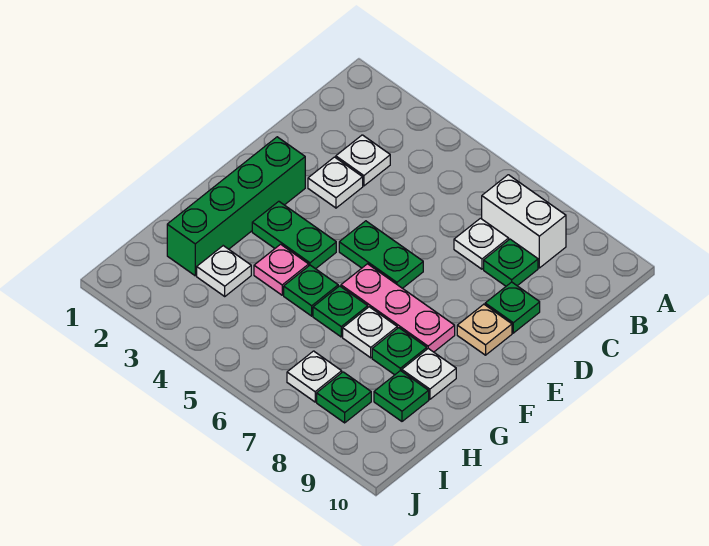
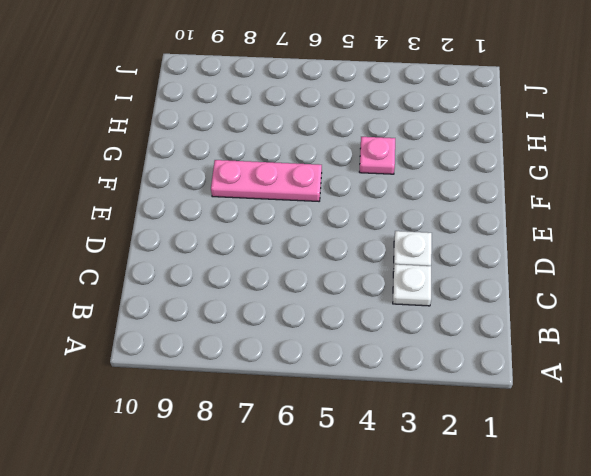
none -> white brick B7:B8 level 1
none -> white plate C7 level 1
none -> green plate C8 level 1

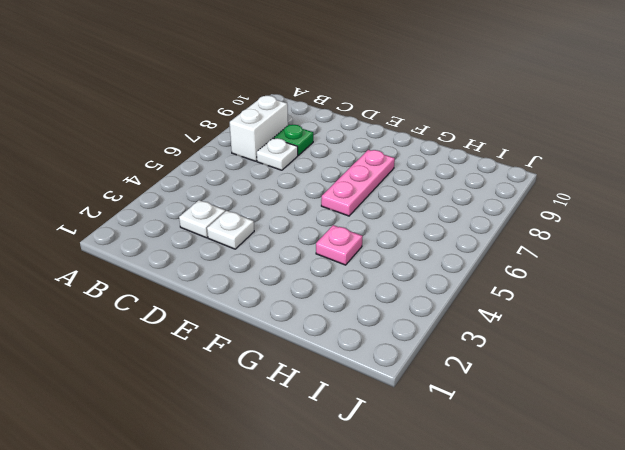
none -> green plate D9 level 1
none -> green brick E2:H2 level 1
none -> green plate E5:E6 level 1

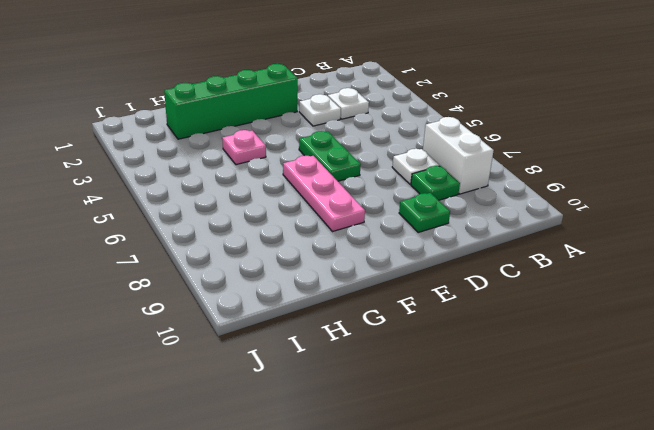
none -> tan plate E9 level 1
none -> green plate F3:F4 level 1
none -> green plate G5 level 1

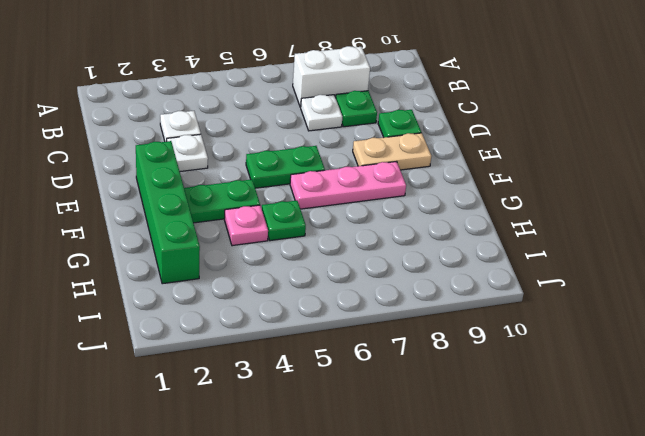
tan plate E8:E9 level 1 -> tan plate E9 level 1
none -> green plate G6 level 1
none -> white plate G7 level 1
none -> green plate G8 level 1

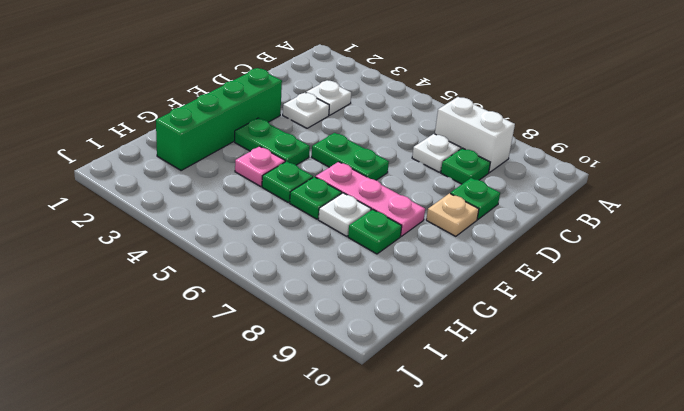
none -> white plate G9 level 1
none -> white plate H3 level 1
none -> green plate H9 level 1

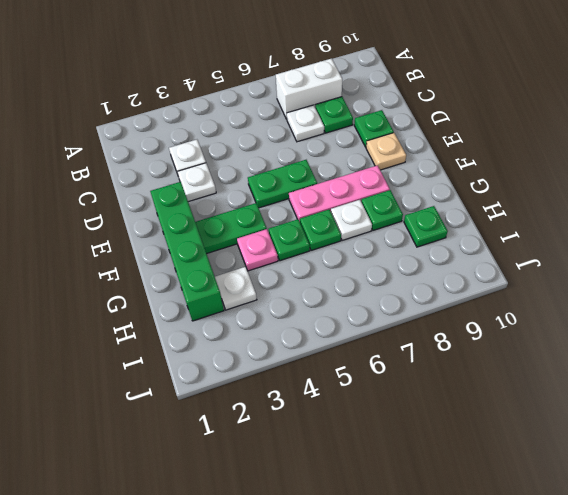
none -> white plate G9 level 1
none -> white plate I7 level 1
none -> green plate I8 level 1

